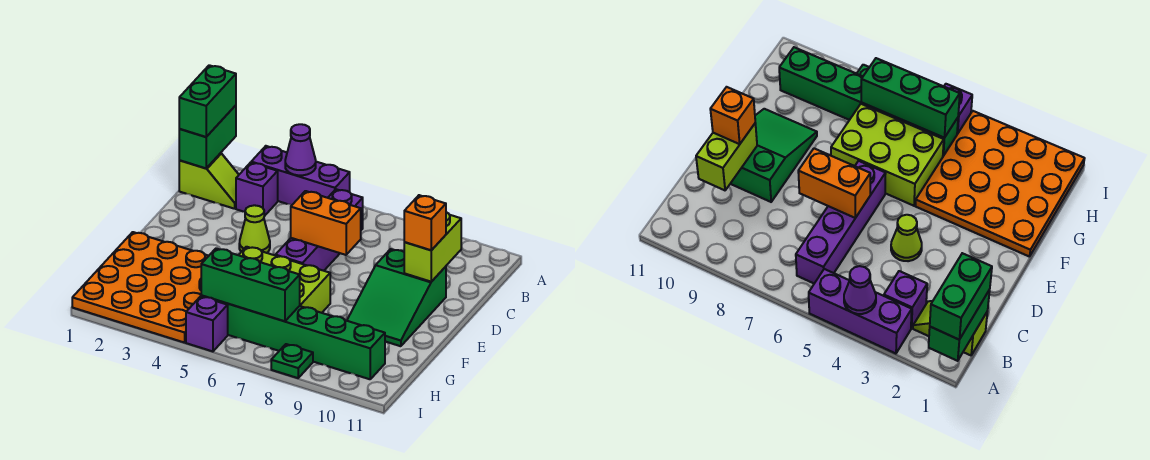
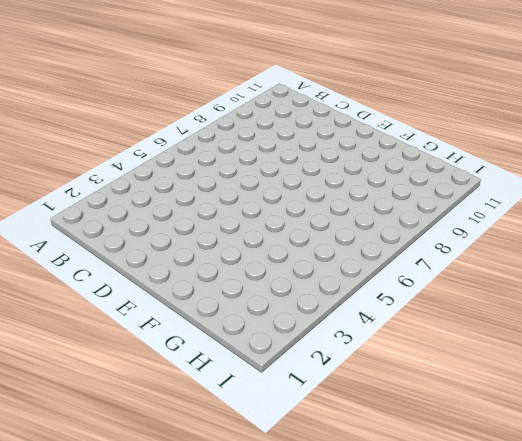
none -> purple brick A3:A5 level 1
none -> lime slope B1:B2 level 1 top 1
none -> purple brick B3 level 1

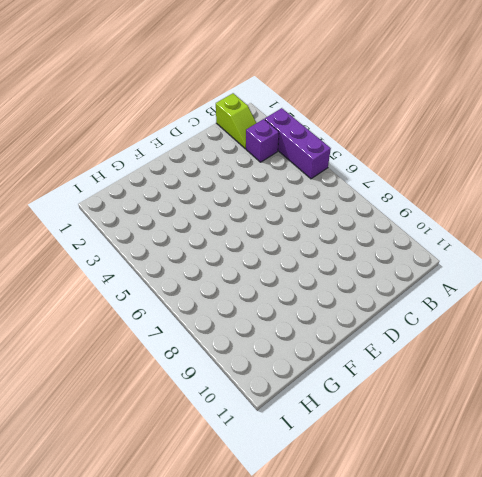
none -> purple brick B6:E6 level 1
none -> lime cone D4 level 1
none -> green slope D9:F10 level 1 top D

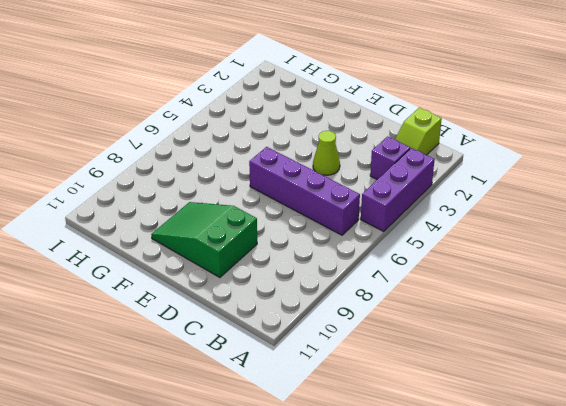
none -> orange plate F1:I4 level 1
none -> lime brick F5:G7 level 1
none -> green brick H5:H10 level 1

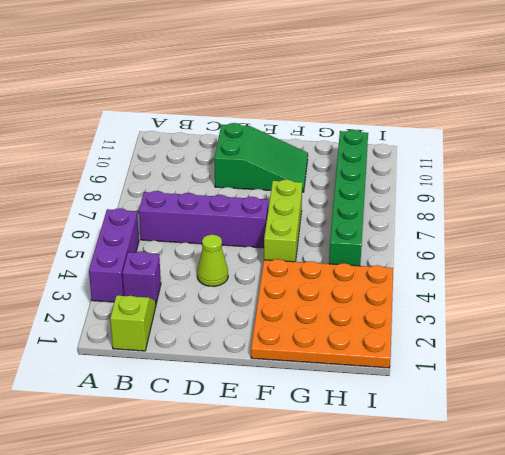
lime brick F5:F7 level 1 -> lime brick F5:G7 level 1
none -> purple brick I5 level 1
none -> green plate I8 level 1
none -> green brick A1:B1 level 2

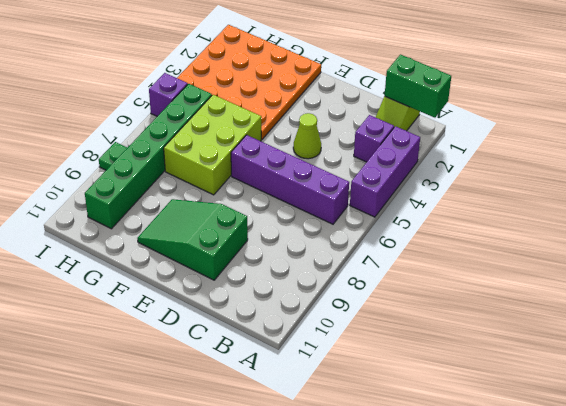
none -> purple cone A4 level 2
none -> lime brick C10:D10 level 2
none -> orange brick D6:D7 level 2

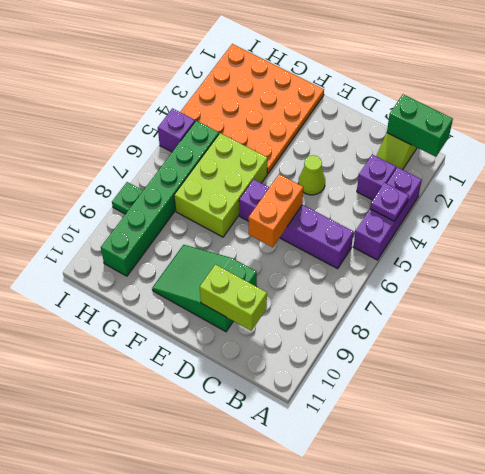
purple plate A4 level 2 -> purple cone A4 level 2
none -> green brick H5:H7 level 2
none -> green brick A1:B1 level 3
none -> orange brick D10 level 3

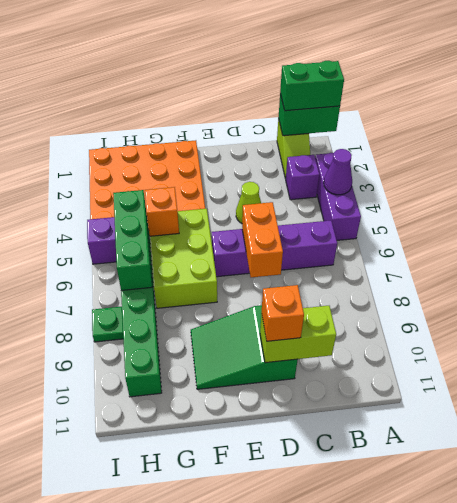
orange brick G5 level 2 -> none

